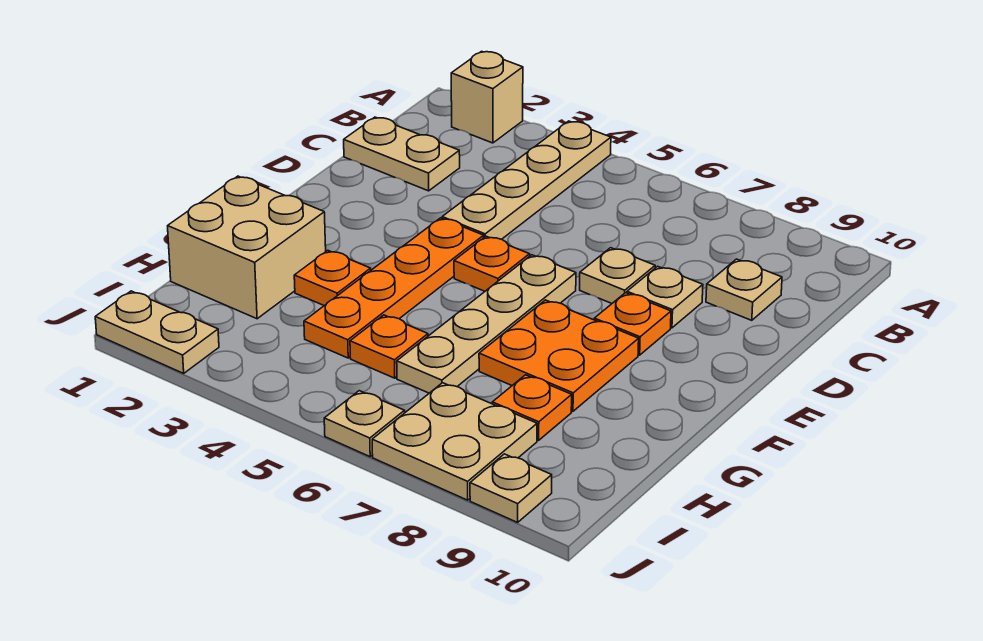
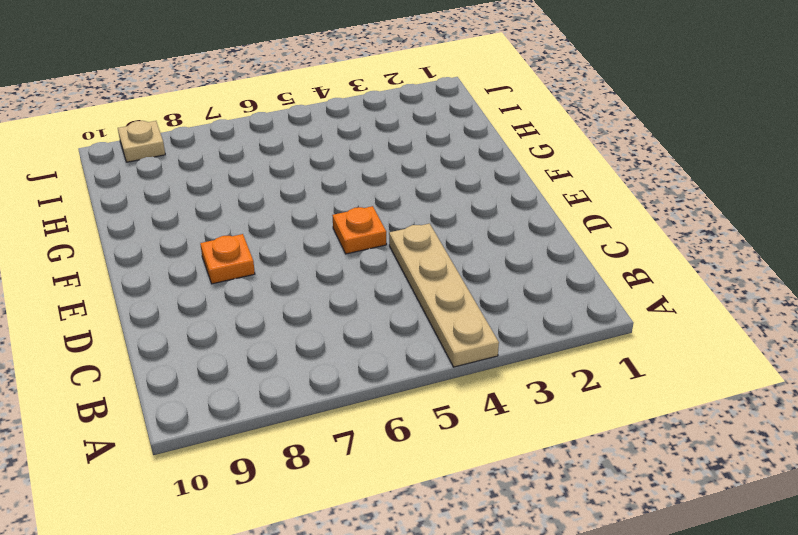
none -> tan brick A2 level 1
none -> tan plate C1:C2 level 1
none -> tan plate C9 level 1

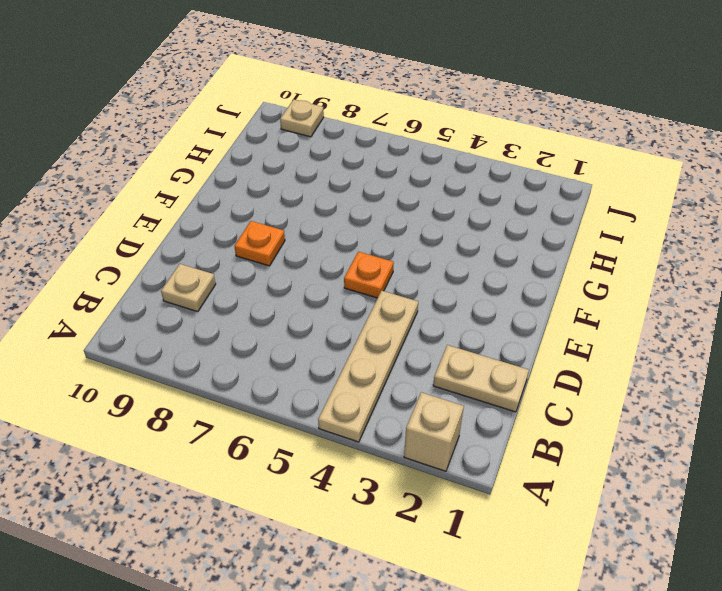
none -> tan plate D7 level 1
none -> tan plate D8 level 1
none -> orange plate E4:H4 level 1

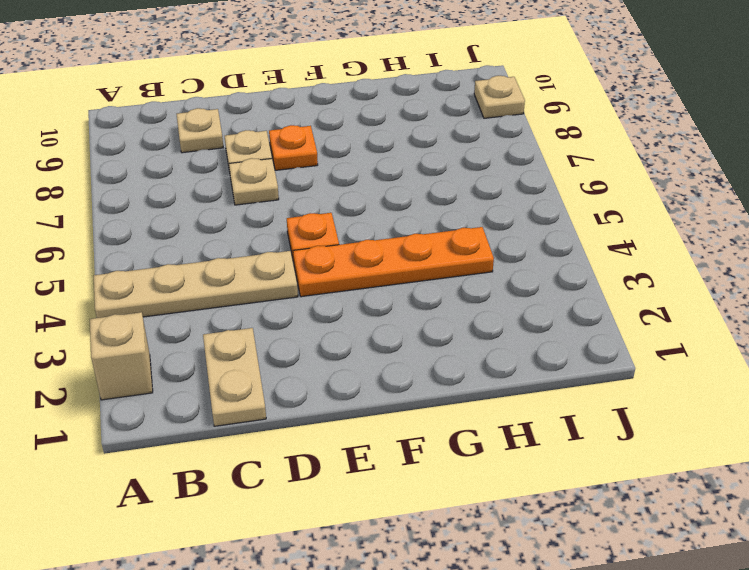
none -> tan plate E6:H6 level 1
none -> orange plate F7:G8 level 1
none -> tan brick G1:H2 level 1

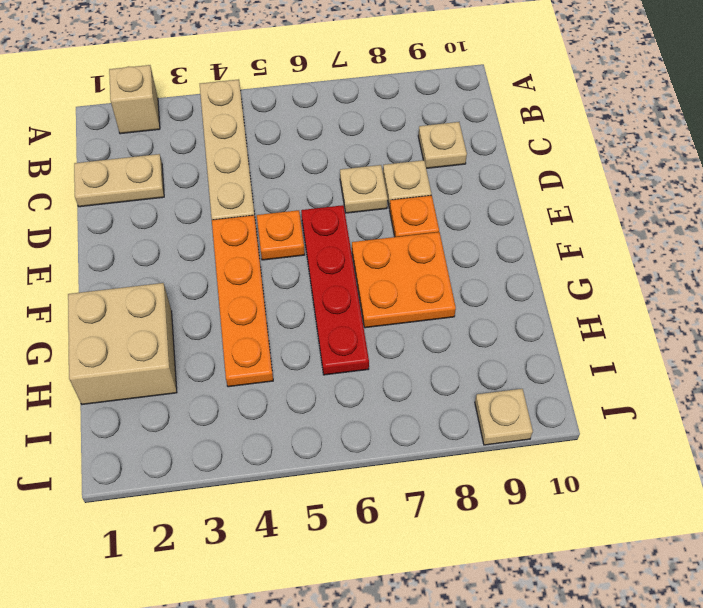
red plate E6:H6 level 1 -> tan plate E6:H6 level 1
none -> orange plate G3 level 1
none -> orange plate H5 level 1
none -> orange plate H8 level 1

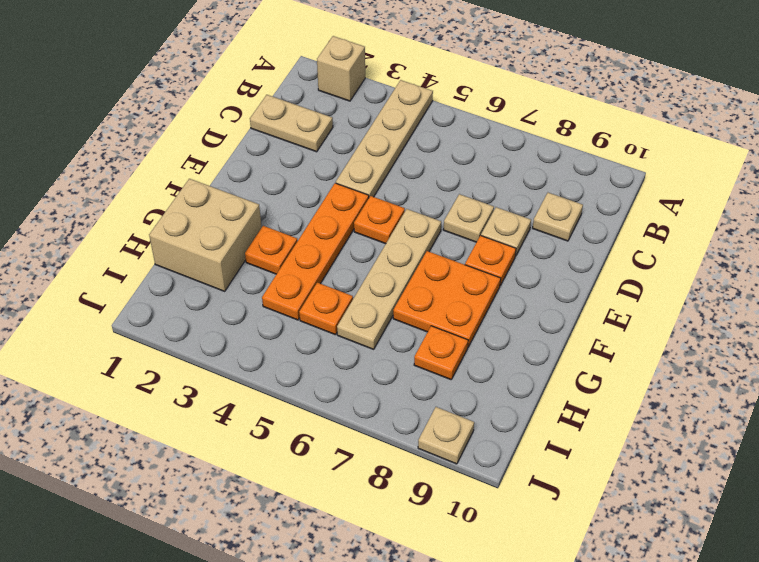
none -> tan plate I7:J8 level 1
none -> tan plate J1:J2 level 1
none -> tan plate J6 level 1

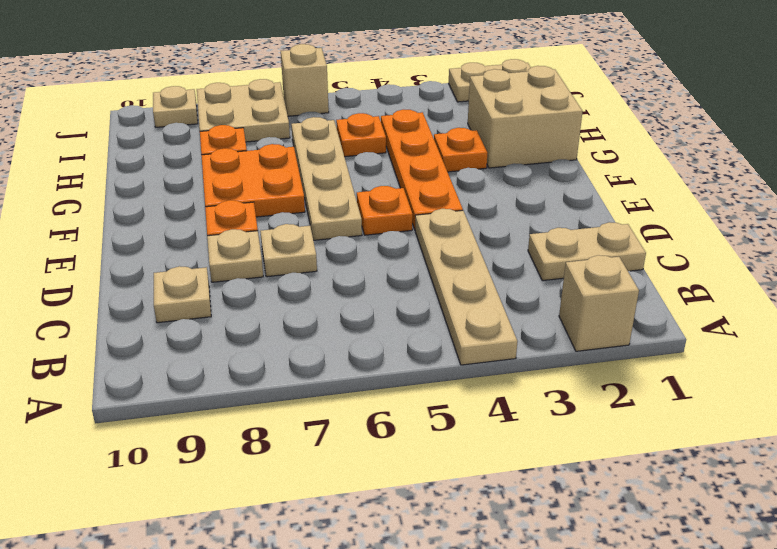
tan brick J6 level 1 -> tan plate J6 level 1

